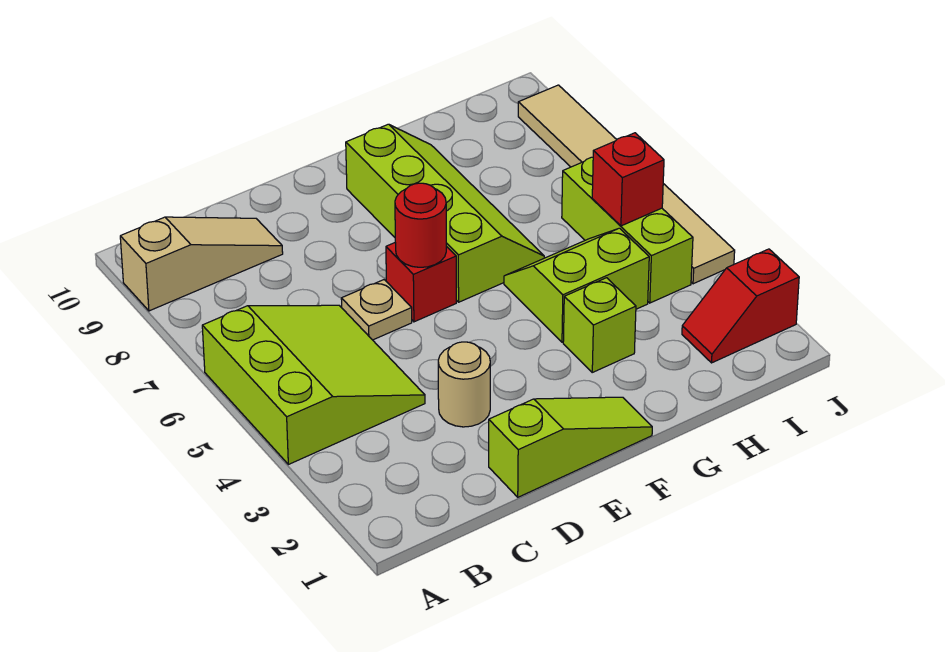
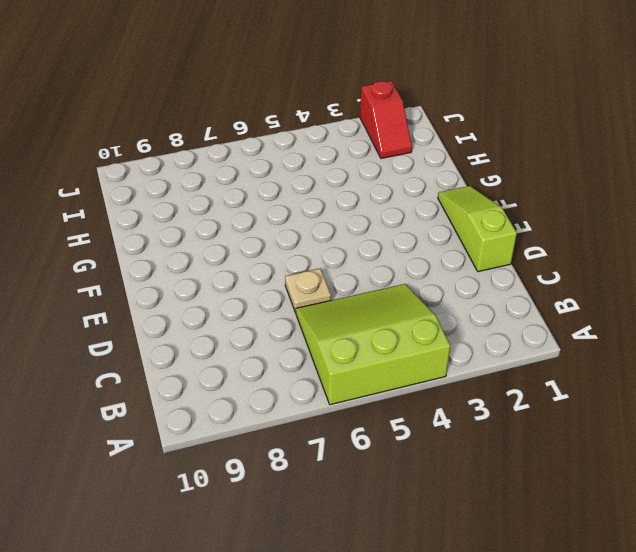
none -> tan slope A9:C9 level 1 top A
none -> tan round brick D3 level 1
none -> red brick E6 level 1

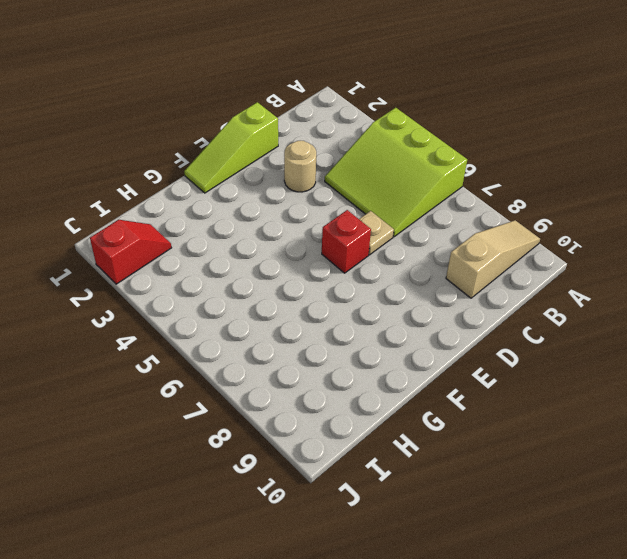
tan slope A9:C9 level 1 top C -> tan slope A9:C9 level 1 top A
none -> lime slope F6:G9 level 1 top F
none -> lime brick G3 level 1
none -> lime slope G4:H5 level 1 top 4

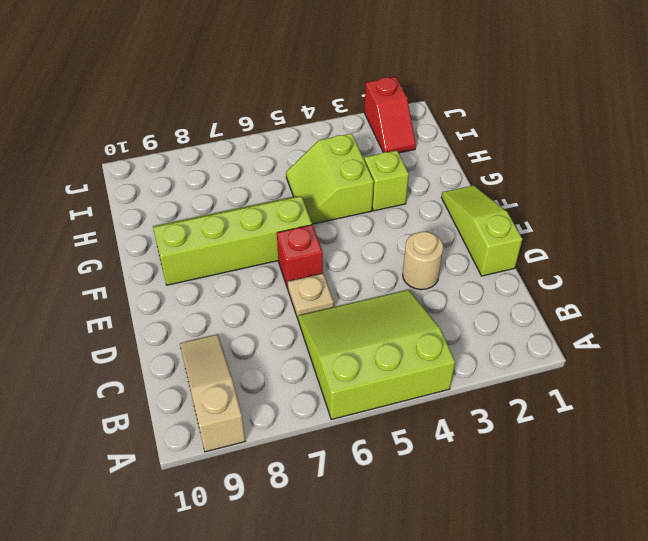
none -> lime brick I4:I6 level 1
none -> tan tile J4:J9 level 1
none -> red round brick E6 level 2

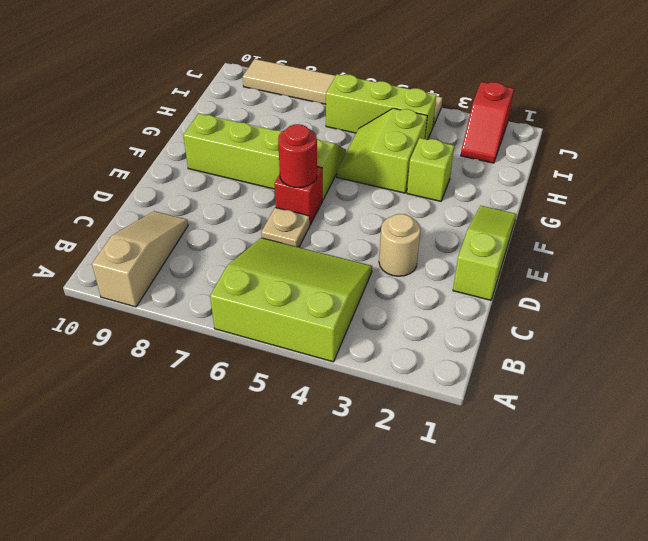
none -> red brick I5 level 2

